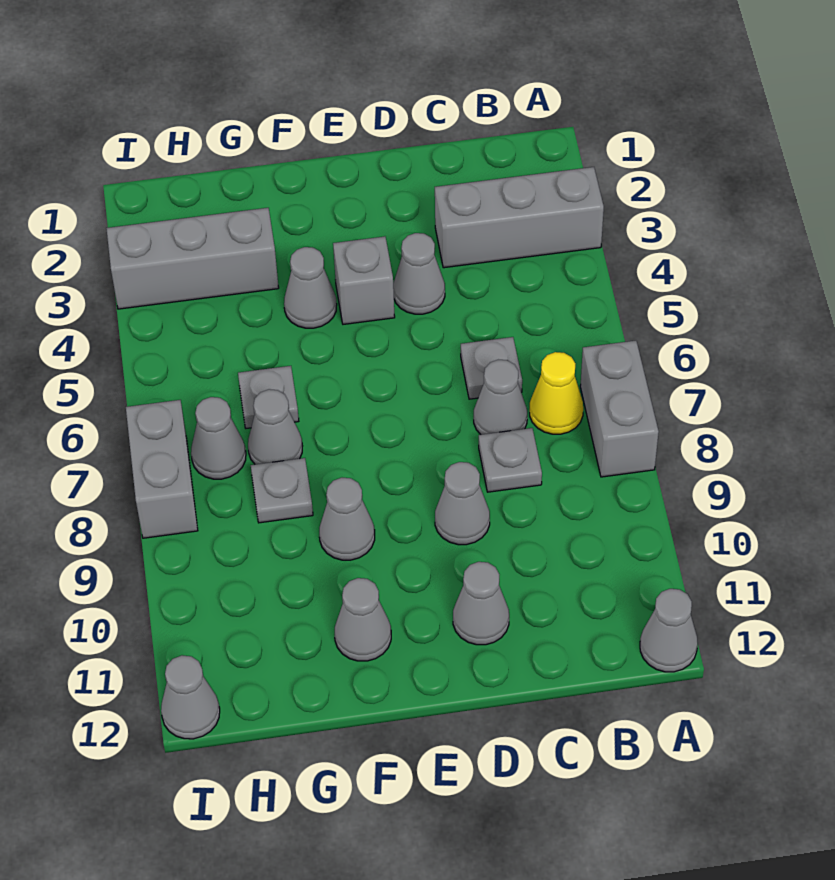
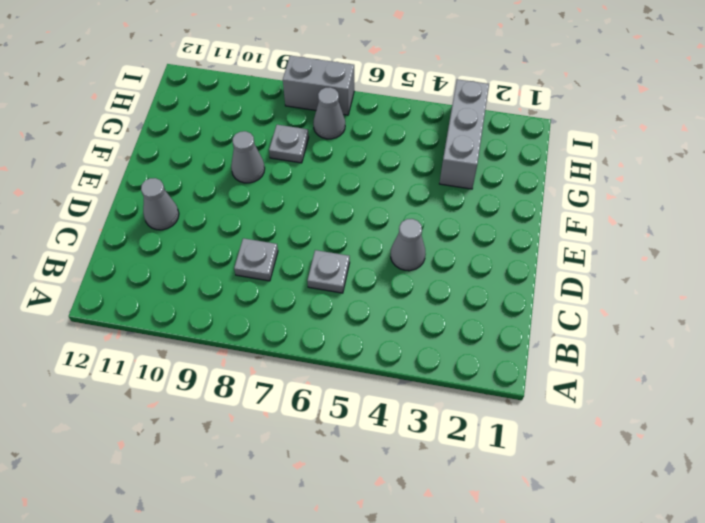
none -> grey brick A3:C3 level 1
none -> grey brick A7:A8 level 1
none -> grey cone A12 level 1

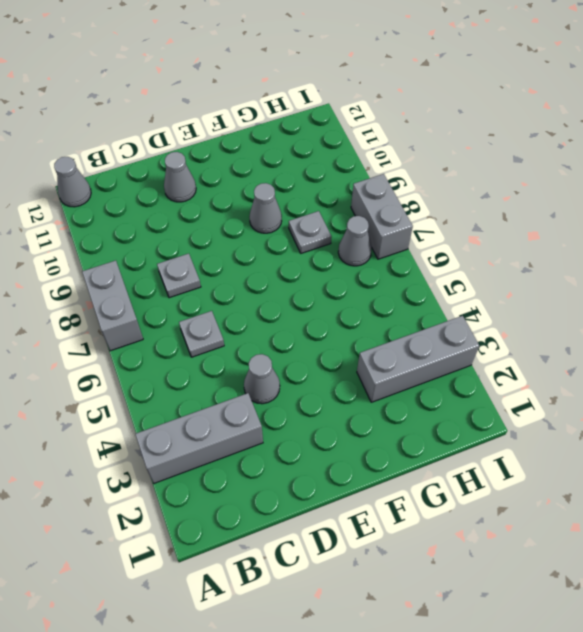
none -> yellow cone B7 level 1
none -> grey cone C7 level 1
none -> grey cone D9 level 1

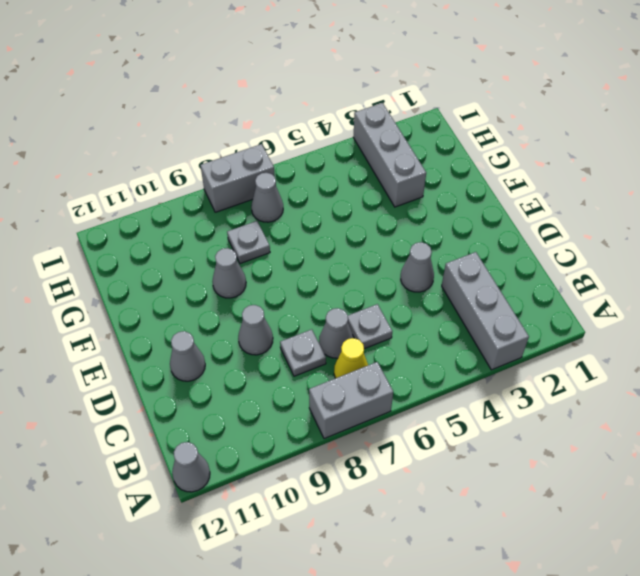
none -> grey brick E4 level 1
none -> grey cone F4 level 1
none -> grey cone F11 level 1

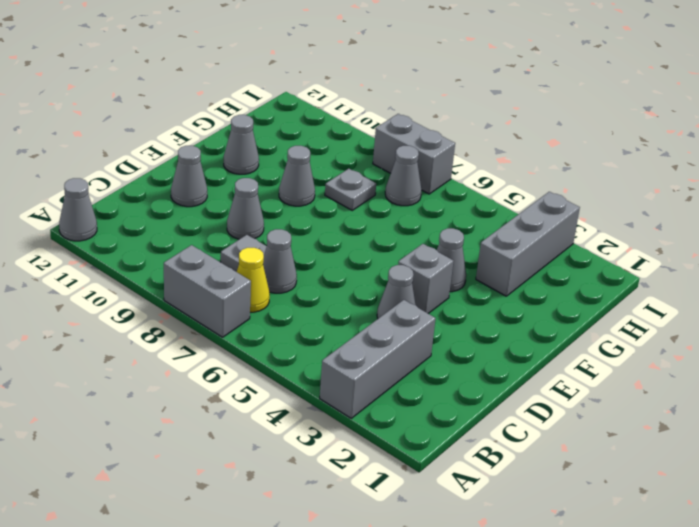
none -> grey plate C6 level 1
none -> grey plate G6 level 1
none -> grey cone G7 level 1

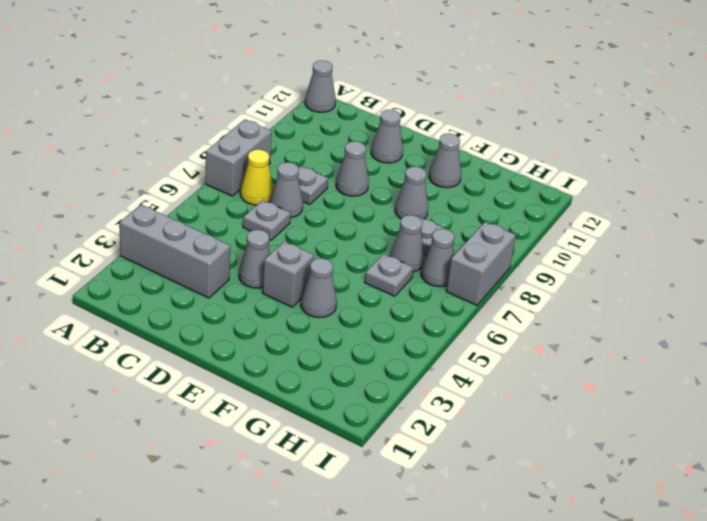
none -> grey brick G3:I3 level 1
none -> grey cone I12 level 1

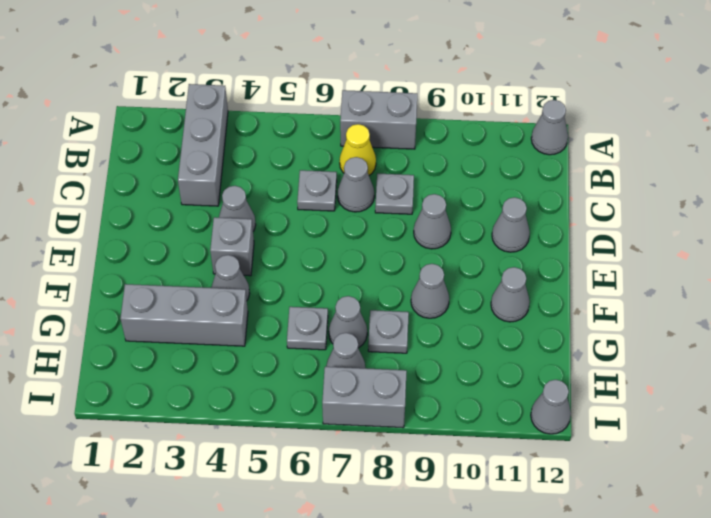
grey brick G2:G4 level 1 -> grey brick G3:I3 level 1

